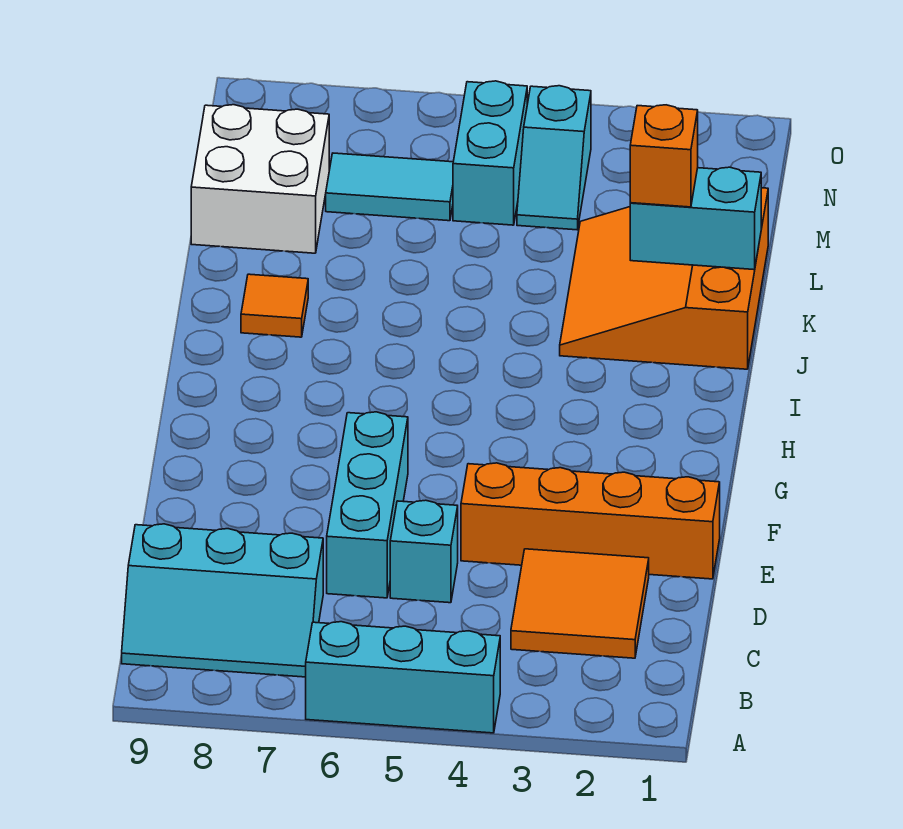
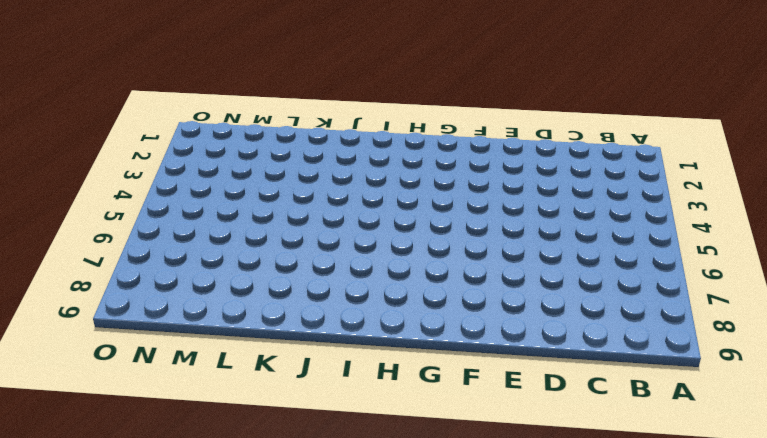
none -> cyan brick A4:A6 level 1
none -> cyan slope B7:C9 level 1 top C
none -> orange tile C2:D3 level 1

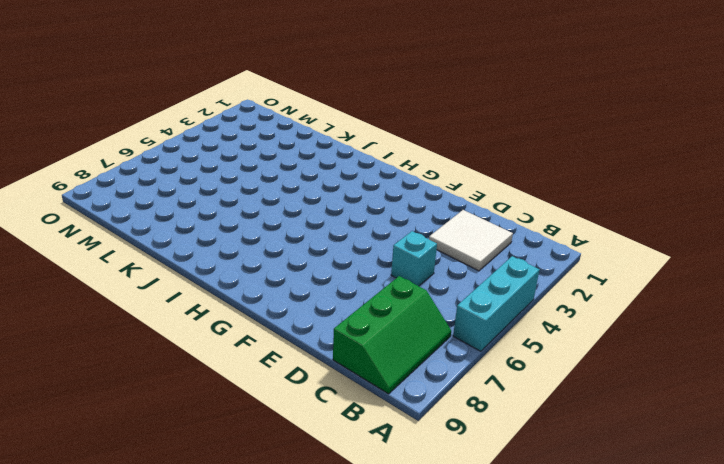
green slope B7:C9 level 1 top C -> cyan slope B7:C9 level 1 top C
white tile C2:D3 level 1 -> orange tile C2:D3 level 1
none -> cyan brick D6:F6 level 1
none -> orange brick E1:E4 level 1
none -> orange slope J1:L3 level 1 top 1

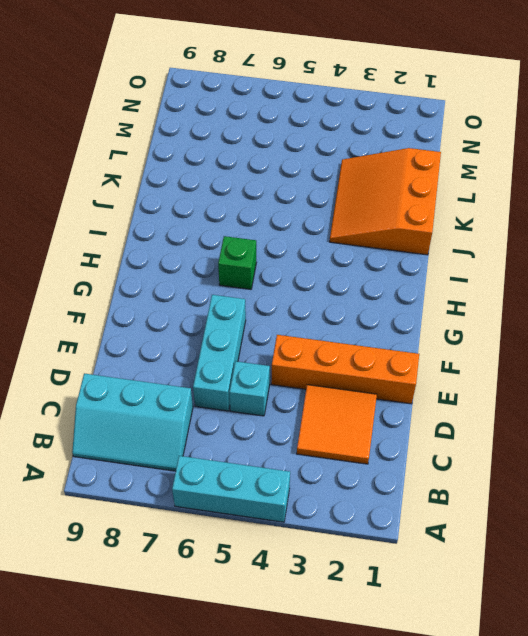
green brick H6 level 1 -> none
none -> orange tile J8 level 1
none -> white brick L8:M9 level 1
none -> cyan slope M4:N4 level 1 top N

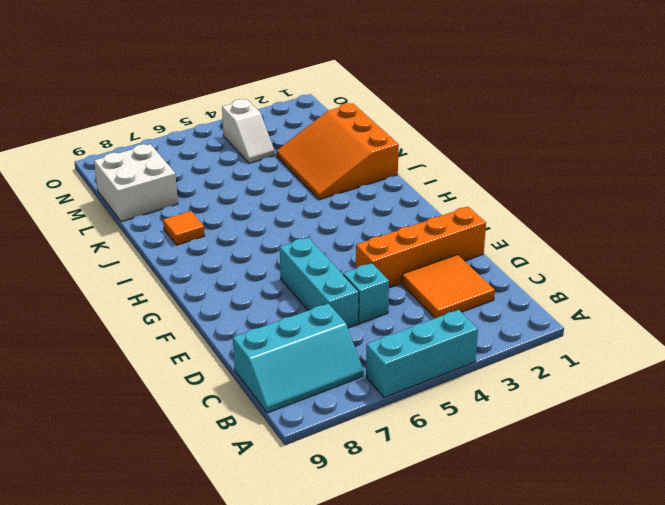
white slope M4:N4 level 1 top N -> cyan slope M4:N4 level 1 top N
none -> cyan brick M5:N5 level 1
none -> cyan tile M6:M7 level 1
none -> cyan brick K1:K2 level 2

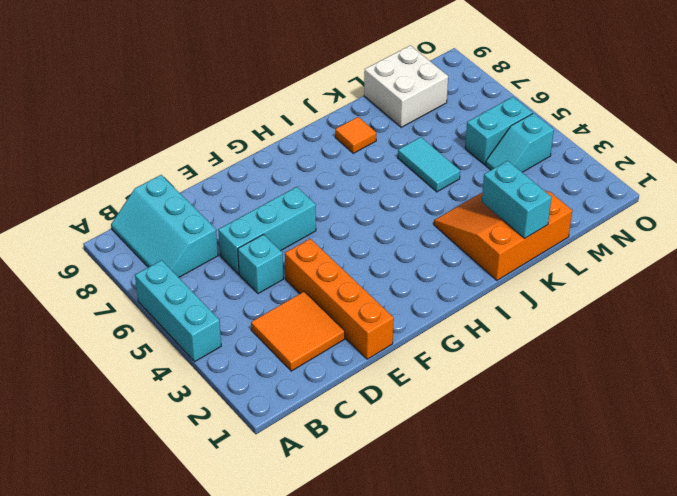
cyan tile K5:K6 level 1 -> cyan tile M6:M7 level 1
none -> orange brick K2 level 3

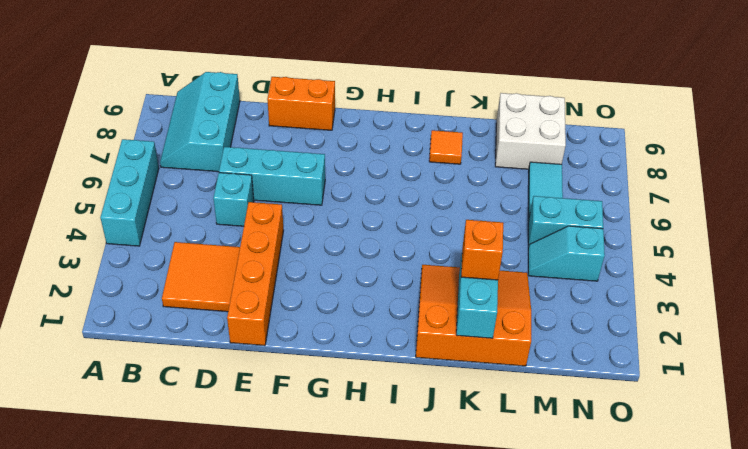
orange brick E9:F9 level 1 -> none

